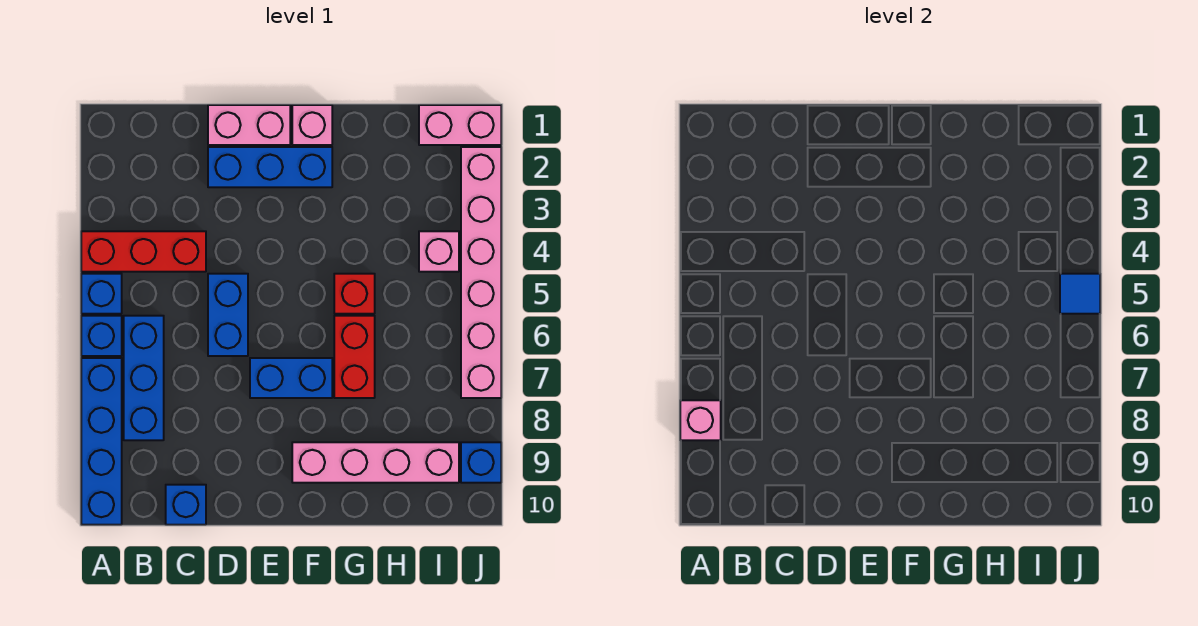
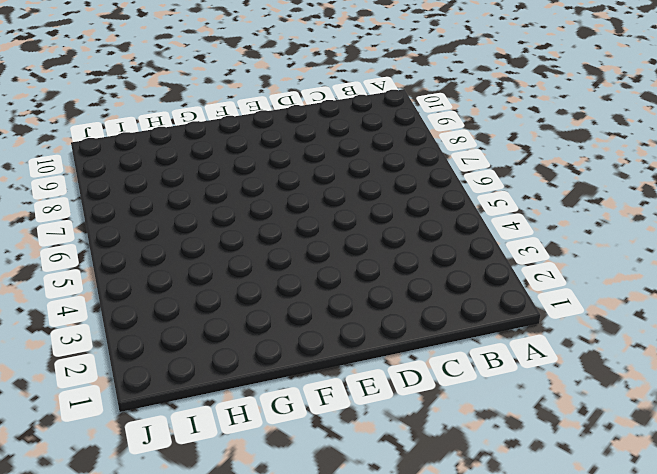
none -> red brick A4:C4 level 1
none -> blue brick A5 level 1
none -> blue brick A6 level 1

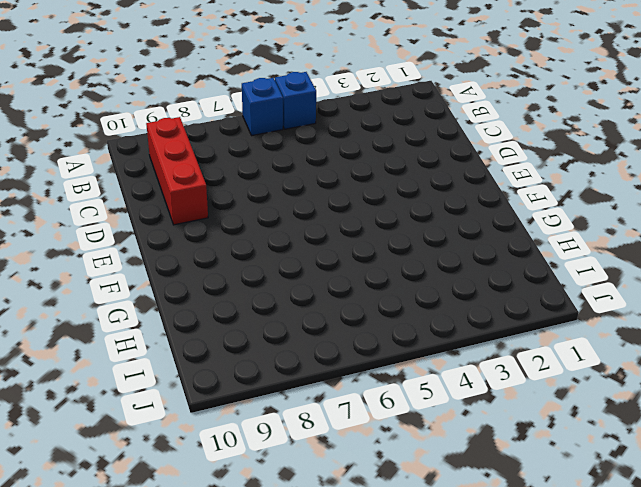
red brick B9:D9 level 1 -> red brick A4:C4 level 1
none -> blue brick A7:A10 level 1
none -> blue brick B6:B8 level 1
none -> blue brick C10 level 1

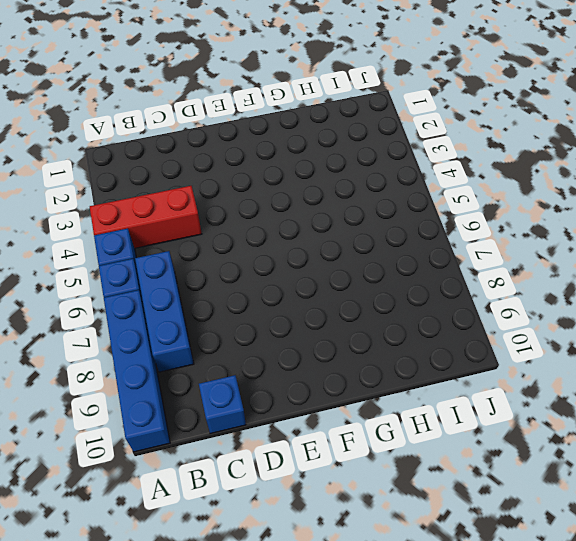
none -> pink brick D1:E1 level 1
none -> blue brick D2:F2 level 1
none -> blue brick D5:D6 level 1

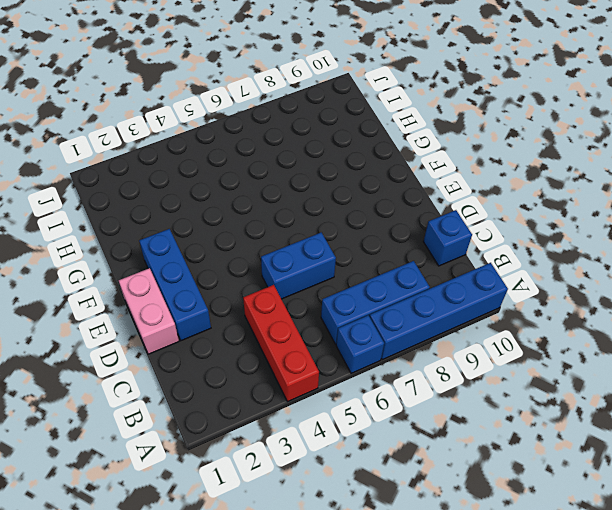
none -> blue brick A5 level 1
none -> blue brick E7:F7 level 1
none -> pink brick F1 level 1

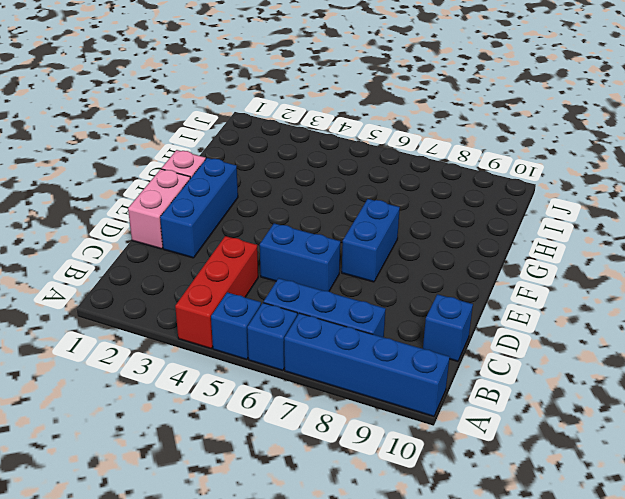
none -> pink brick F9:I9 level 1
none -> red brick G5 level 1
none -> red brick G6:G7 level 1

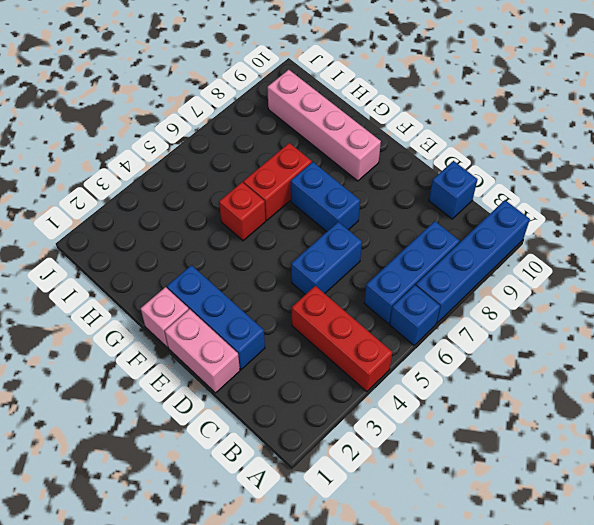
none -> blue brick A5 level 1
none -> pink brick I1:J1 level 1
none -> pink brick I4 level 1

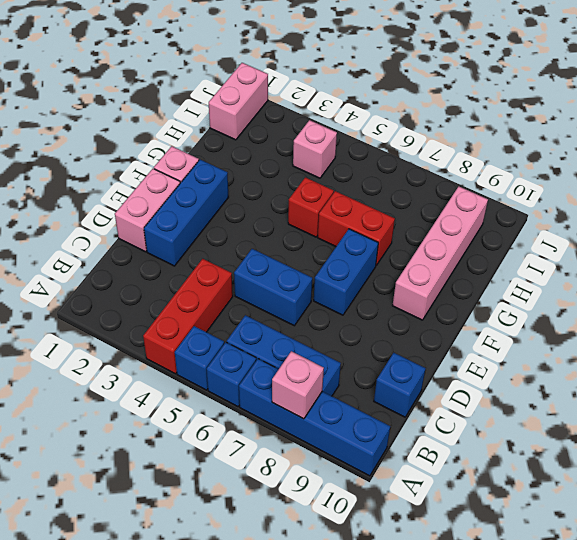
none -> pink brick J2:J7 level 1
none -> blue brick J9 level 1
none -> blue tile J5 level 2

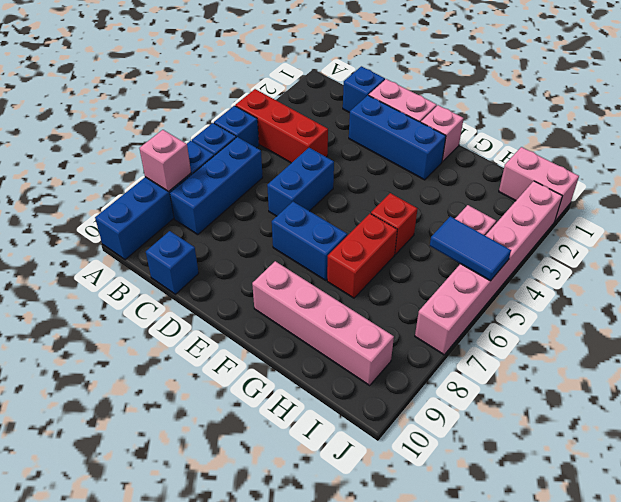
blue brick C1 level 1 -> blue brick J9 level 1
blue tile I5:J5 level 2 -> blue tile J5 level 2

